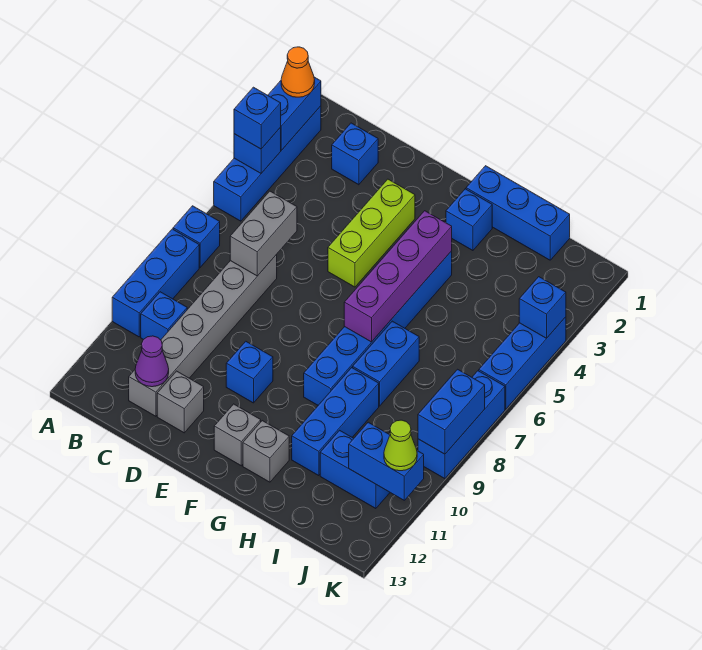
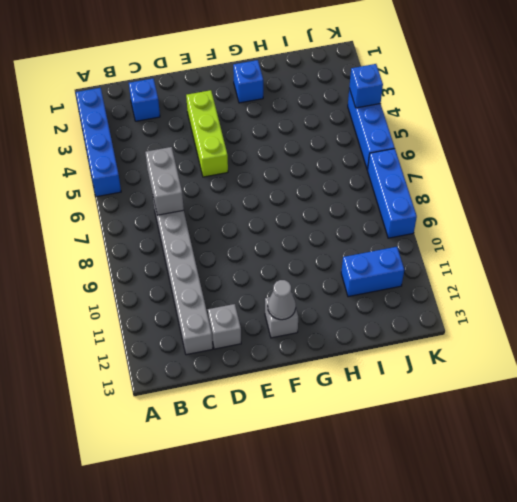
grey cone F12 level 2 -> none
none -> blue brick A7 level 1
none -> blue brick A8:A10 level 1
none -> blue brick B10 level 1
none -> blue brick E10 level 1

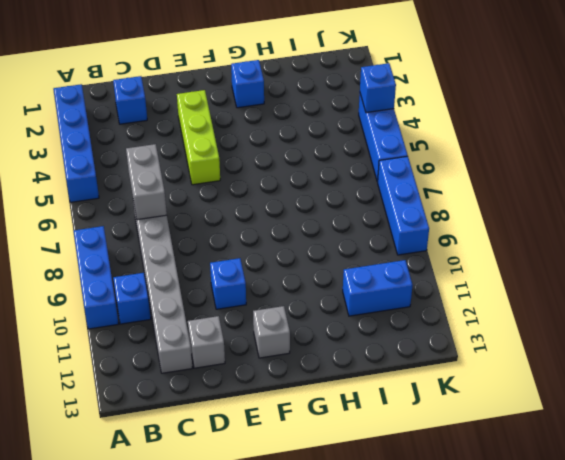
none -> blue brick A7 level 1
none -> blue brick G1:I1 level 1
none -> blue brick G4:G9 level 1
none -> grey brick G12 level 1

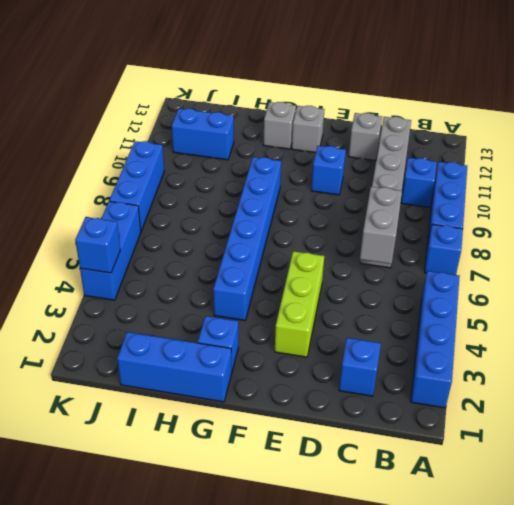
none -> blue brick H7:H8 level 1
none -> blue brick H9:H11 level 1
none -> blue brick A2:A3 level 2
none -> blue brick A4 level 2

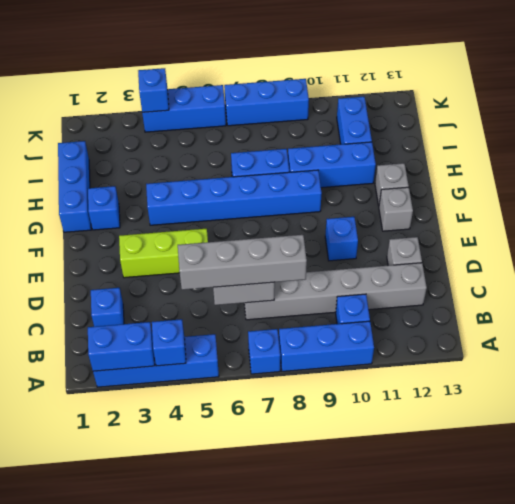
grey brick C5:C8 level 3 -> none
none -> purple cone C12 level 2
none -> purple brick G4:G7 level 2
none -> blue brick J11:K11 level 2
none -> blue brick K8:K9 level 2

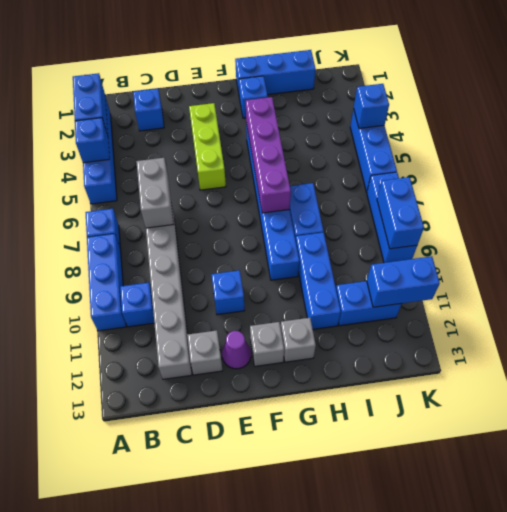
purple cone E12 level 1 -> purple cone C12 level 2
none -> orange cone A2 level 3
none -> blue brick A4 level 3
none -> lime cone K11 level 3

